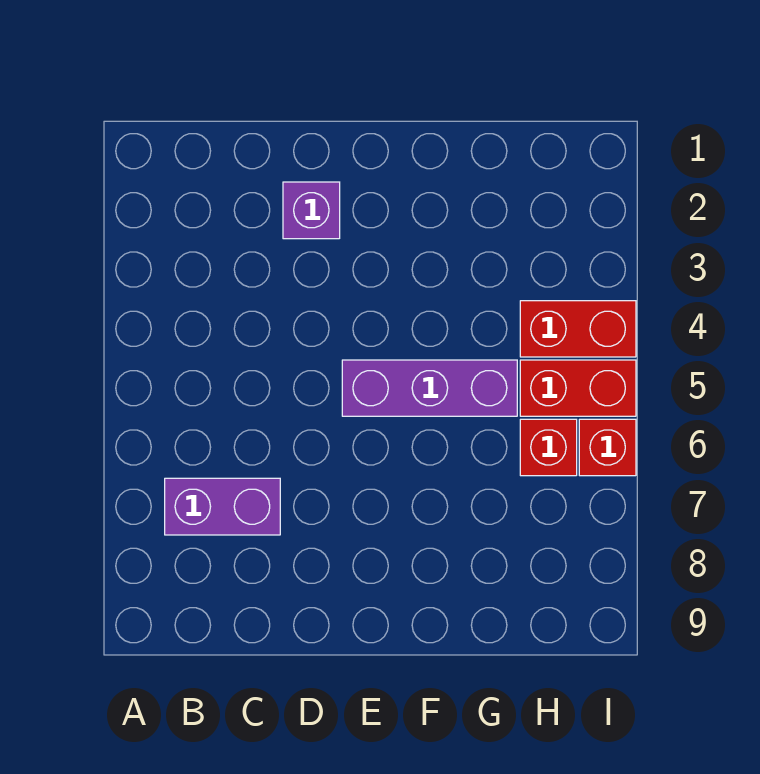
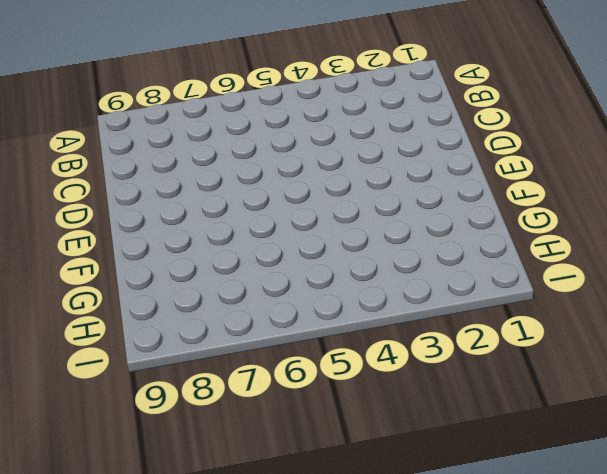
none -> purple brick B7:C7 level 1
none -> purple brick D2 level 1

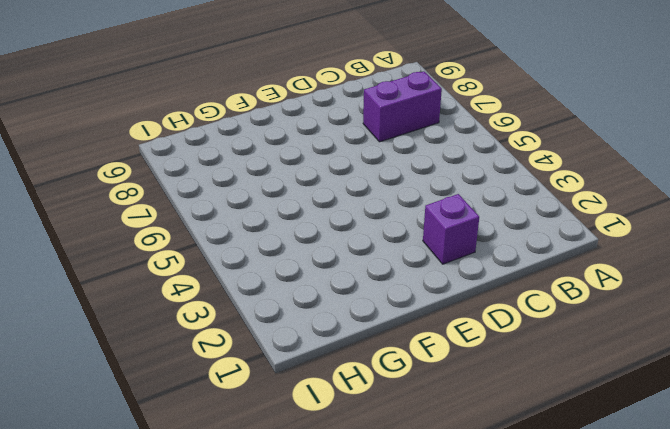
none -> purple brick E5:G5 level 1
none -> red brick H4:I4 level 1

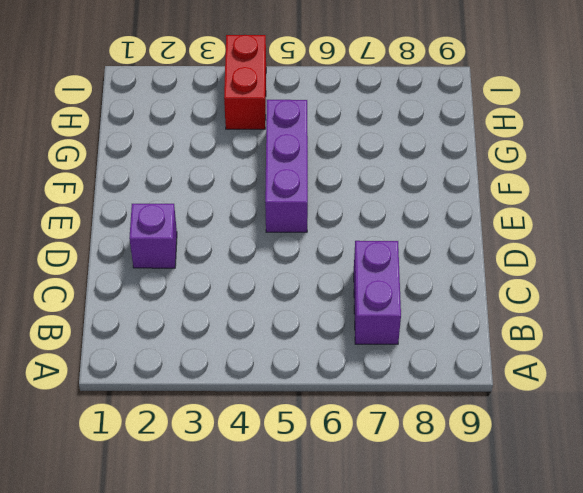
none -> red brick H5:I5 level 1
none -> red brick H6 level 1

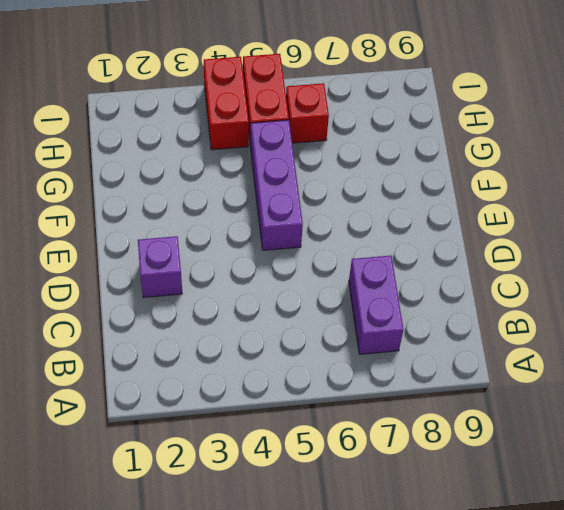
none -> red brick I6 level 1

